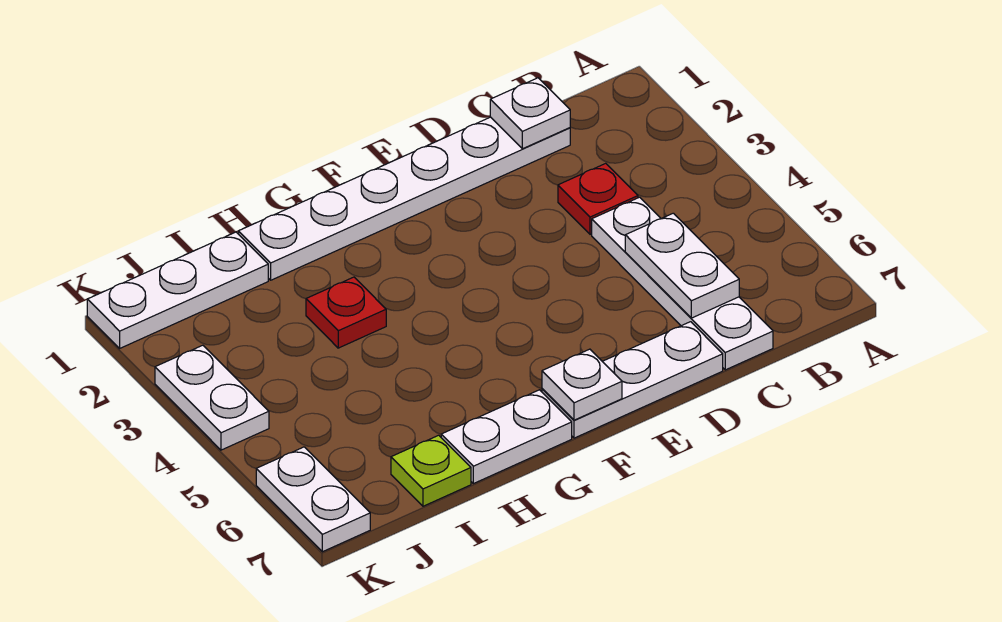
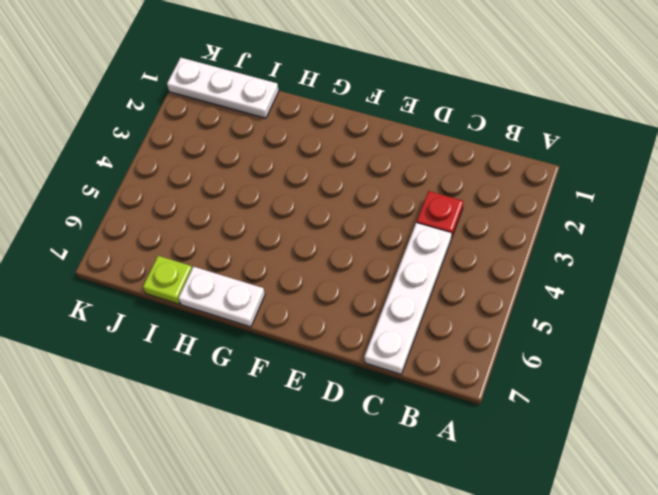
none -> white plate C1:H1 level 1
none -> white plate D7:F7 level 1
none -> red plate H3 level 1

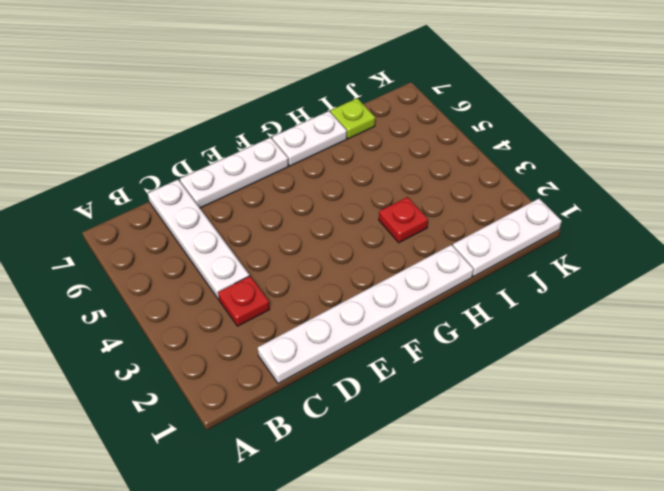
none -> white plate K3:K4 level 1
none -> white plate K6:K7 level 1
none -> white plate C1 level 2

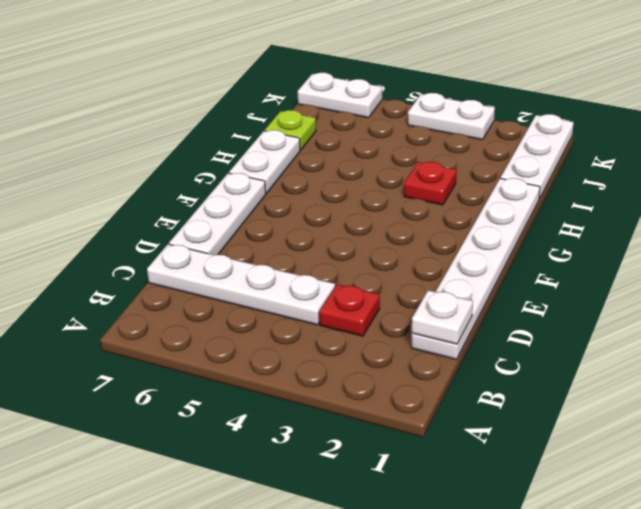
none -> white plate C5:C6 level 2
none -> white plate F7 level 2

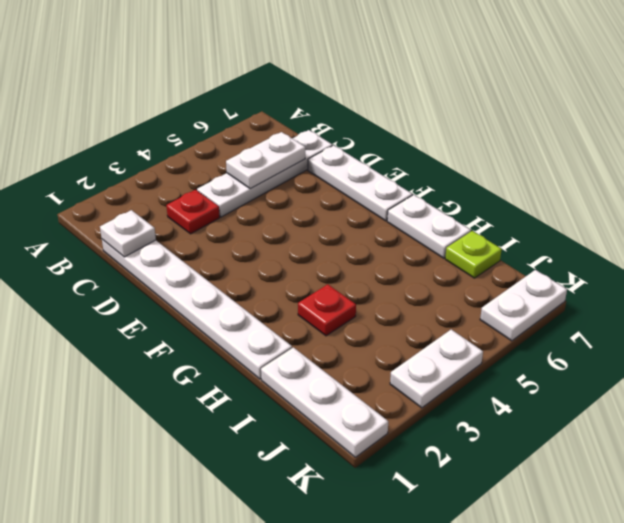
none -> white plate F7 level 2

